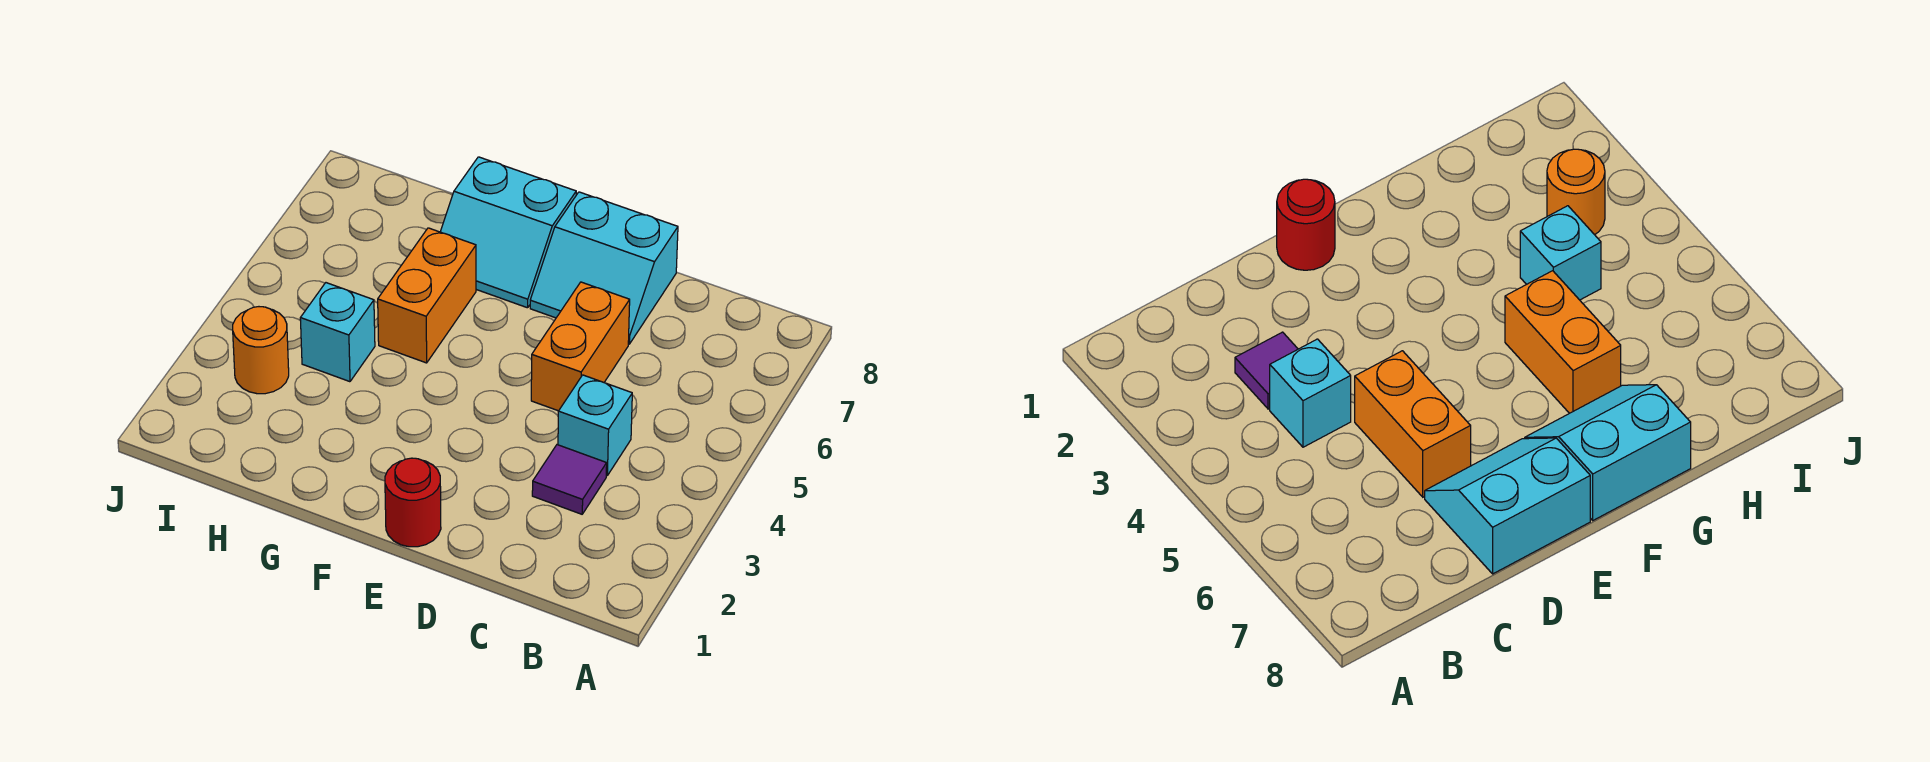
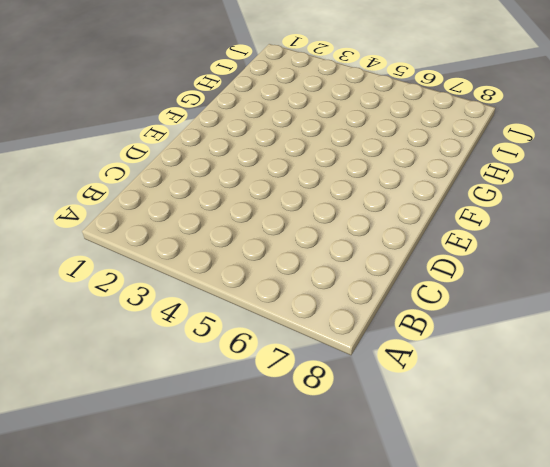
none -> purple tile C3 level 1
none -> cyan brick C4 level 1

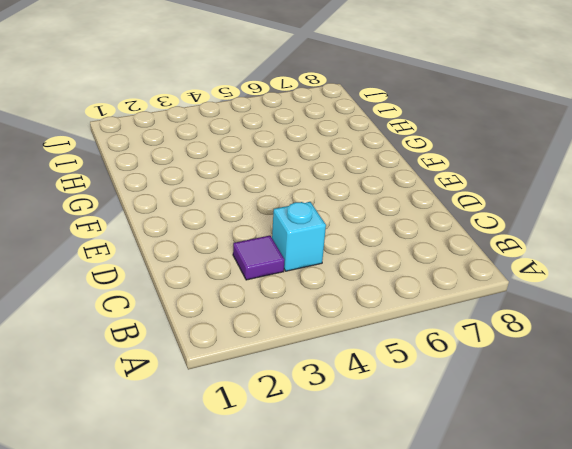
none -> orange brick D5:D6 level 1
none -> cyan slope D7:E8 level 1 top 8

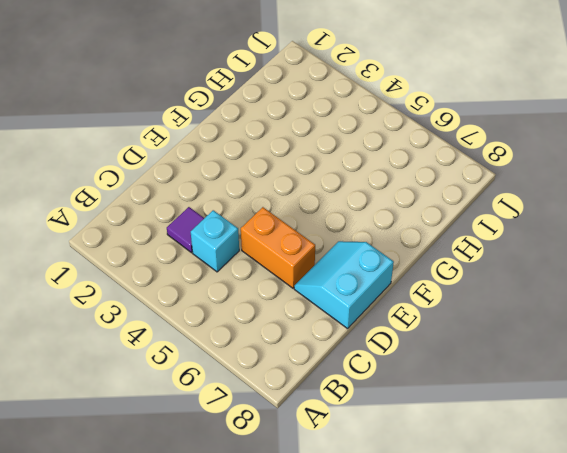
none -> red round brick E1 level 1
none -> cyan slope F7:G8 level 1 top 8

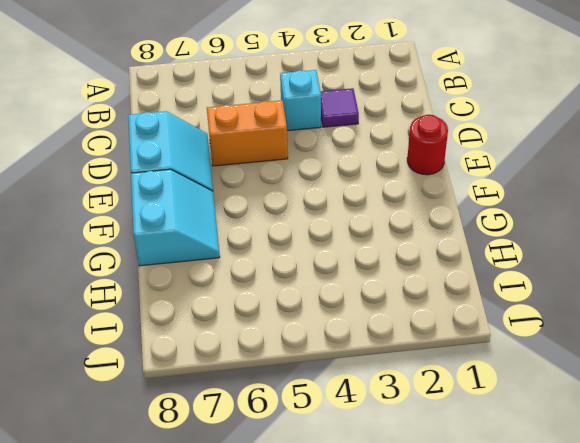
none -> orange brick G5:G6 level 1
none -> cyan brick H4 level 1

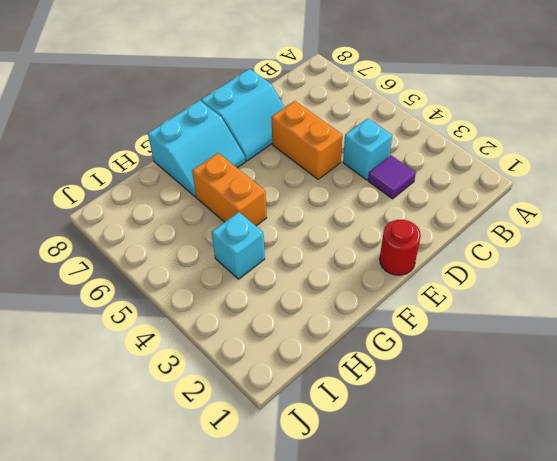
none -> orange round brick I3 level 1

